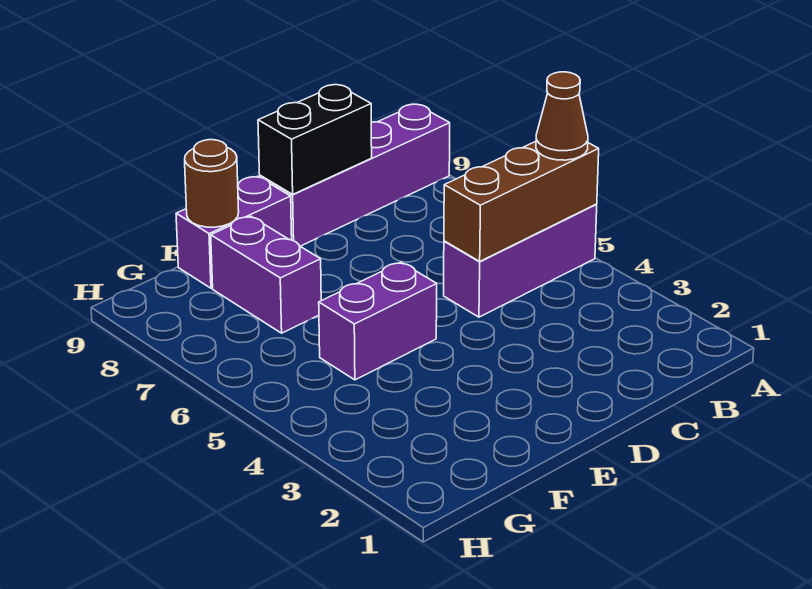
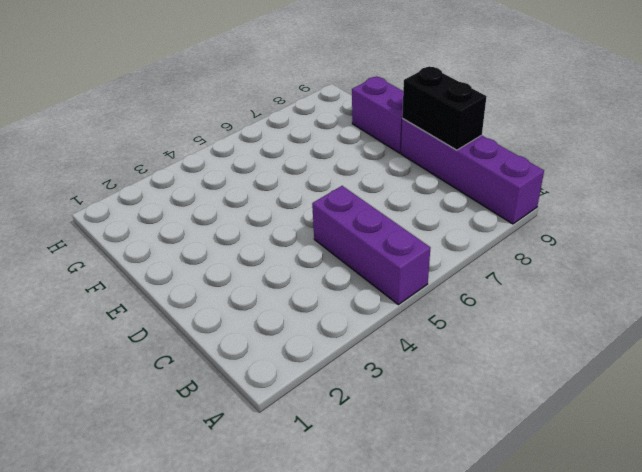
none -> purple brick E5:F5 level 1
none -> purple brick F7:F8 level 1

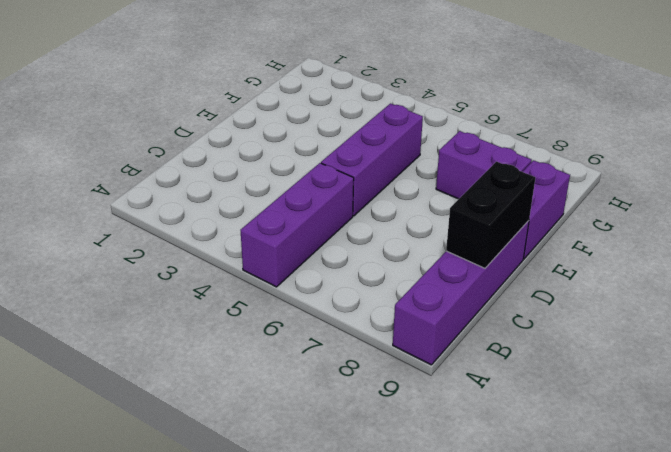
purple brick D5:F5 level 1 -> purple brick E5:F5 level 1
none -> brown brick A5:C5 level 2
none -> brown round brick F9 level 2

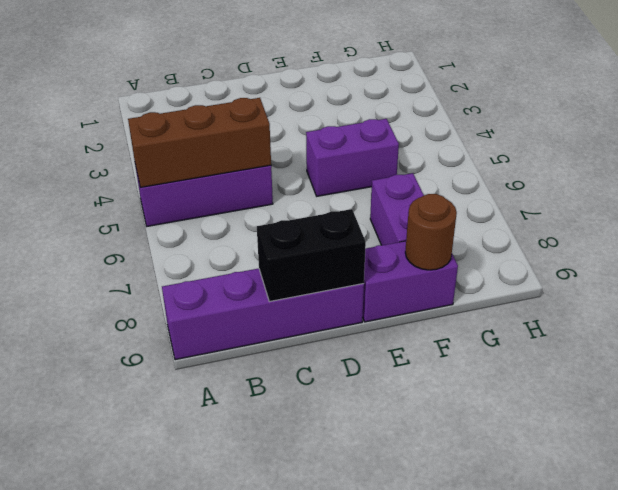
none -> brown cone A5 level 3

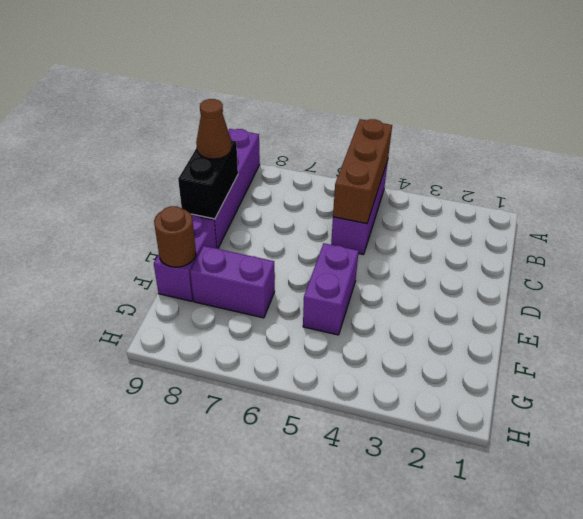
brown cone C9 level 3 -> brown cone A5 level 3

